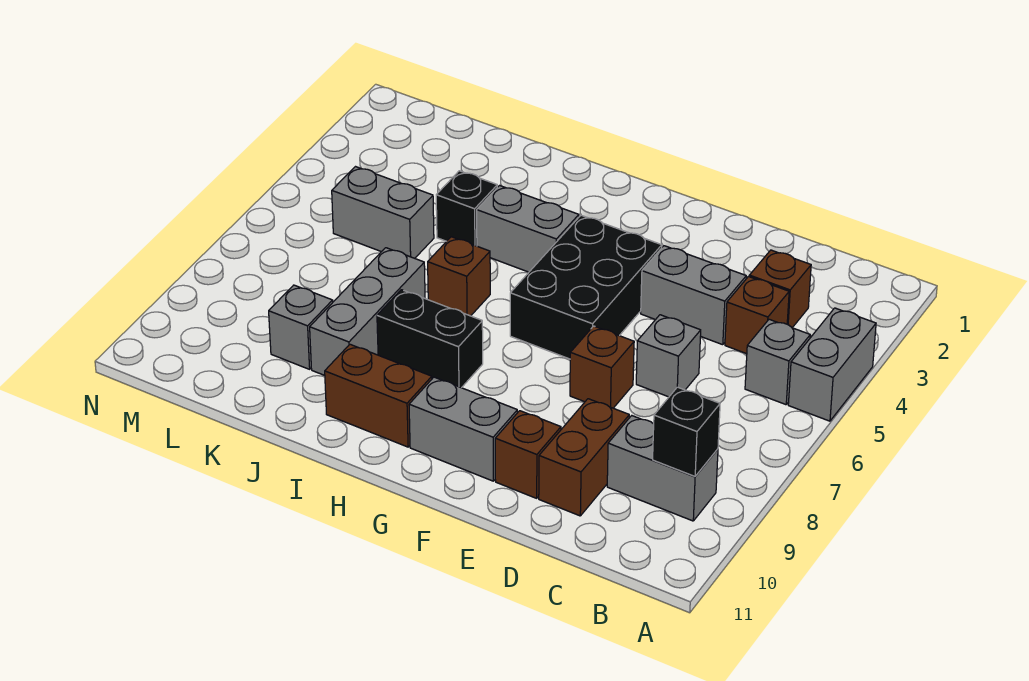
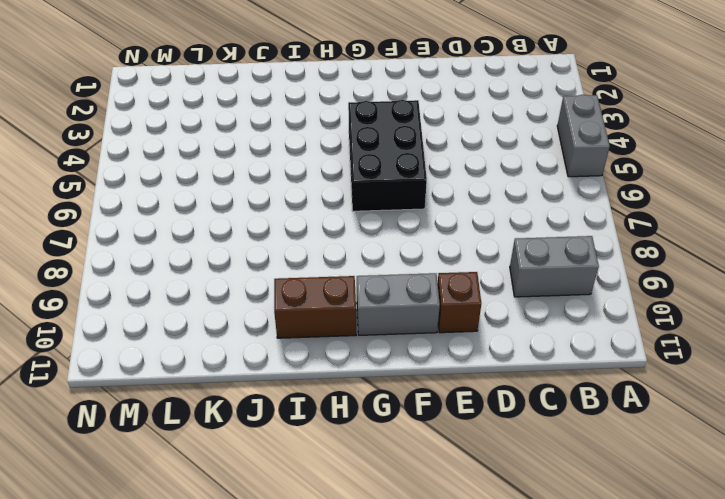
none -> grey brick B5 level 1
none -> brown brick C3 level 1
none -> brown brick C4 level 1

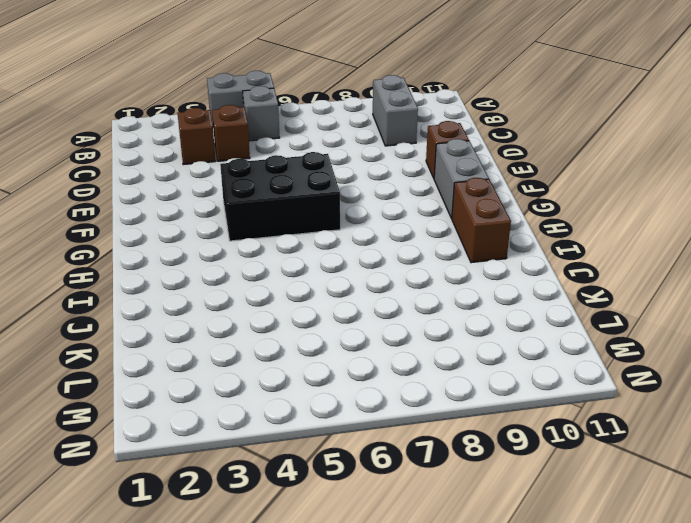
none -> grey brick D4:E4 level 1
none -> grey brick D6 level 1
none -> brown brick D9:D10 level 1

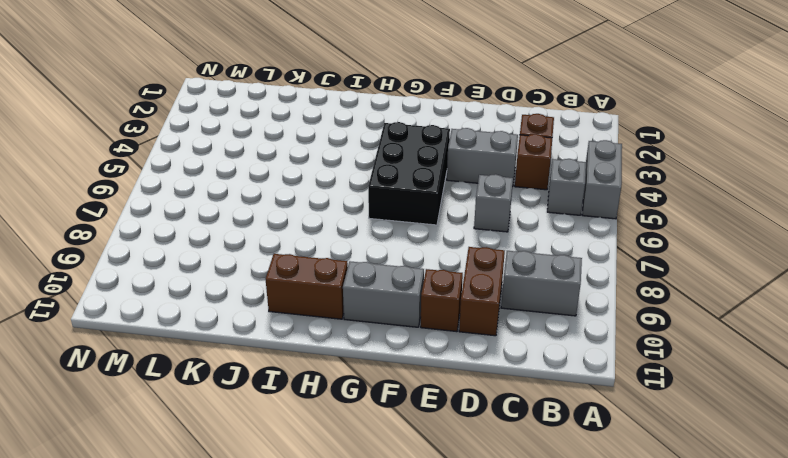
none -> brown brick E7 level 1
none -> grey brick H4:I4 level 1
none -> black brick H8:I8 level 1

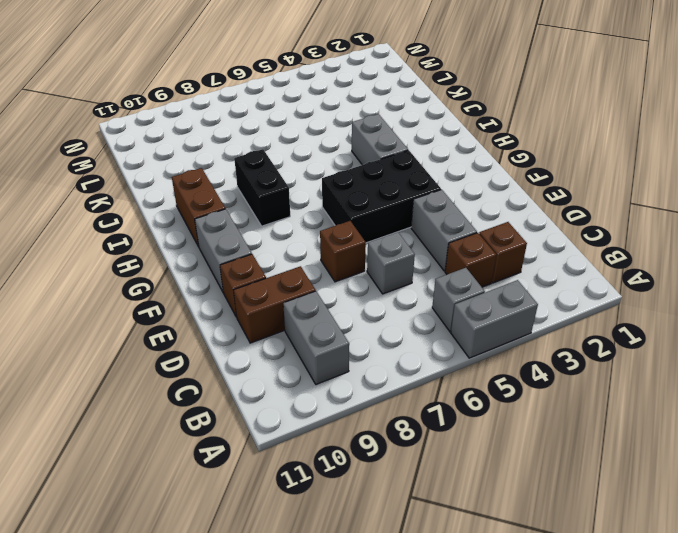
none -> brown brick I6 level 1
none -> black brick J4 level 1
none -> grey brick J7:J9 level 1

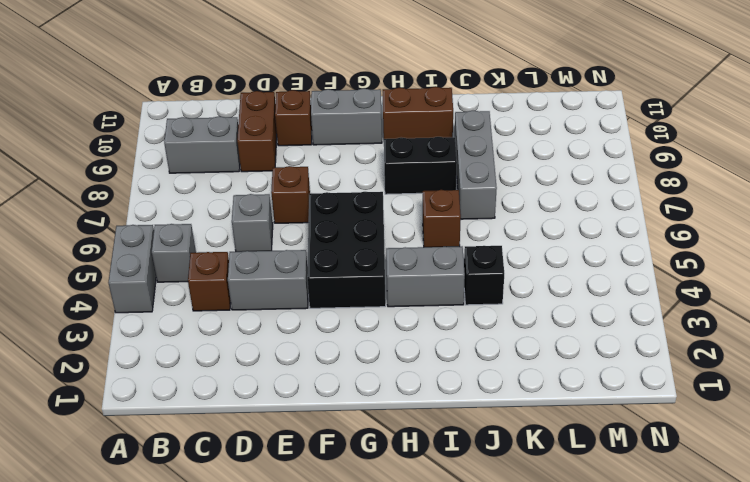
none -> brown brick C3 level 1
none -> grey brick K5:L5 level 1
none -> grey brick K9 level 1

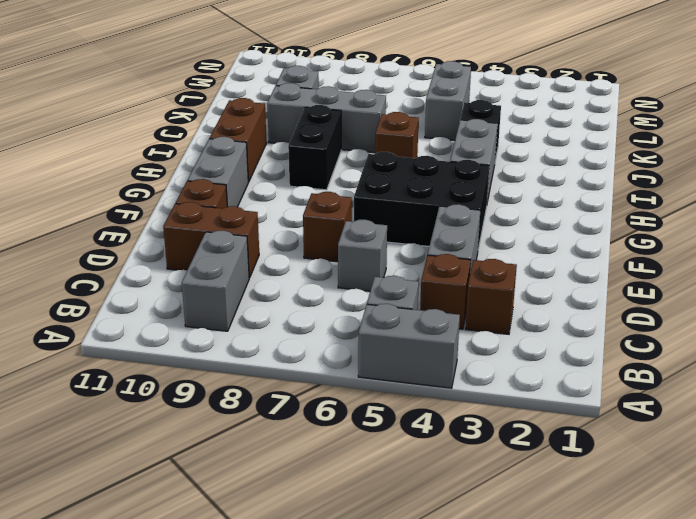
none -> black brick B9 level 2

